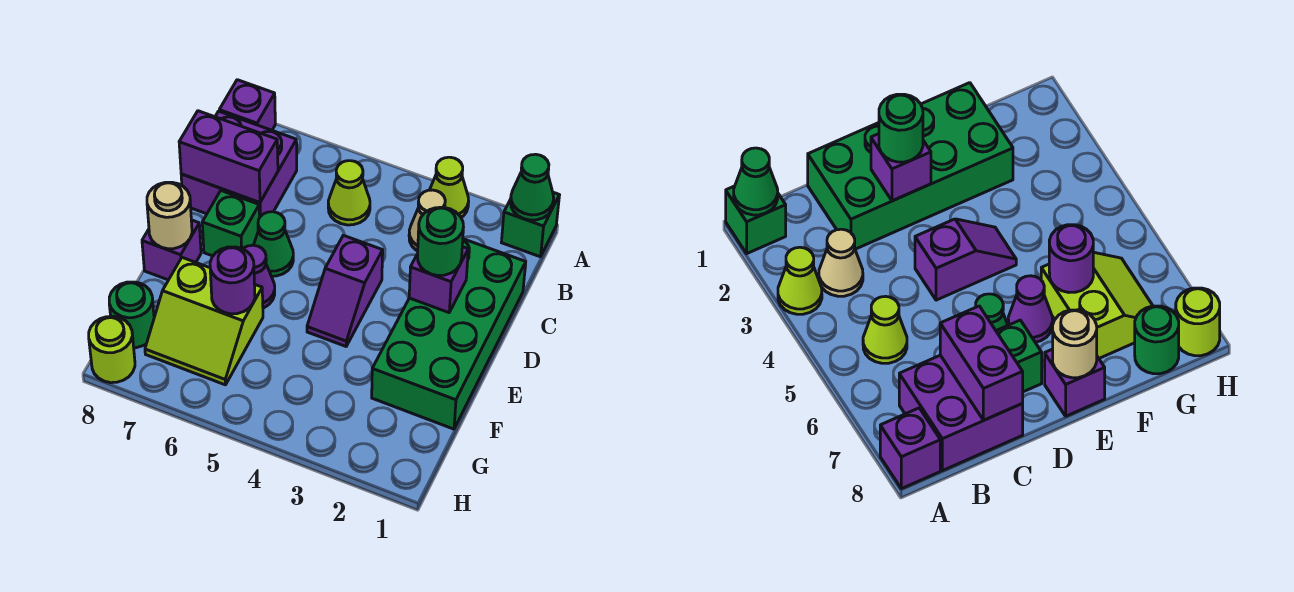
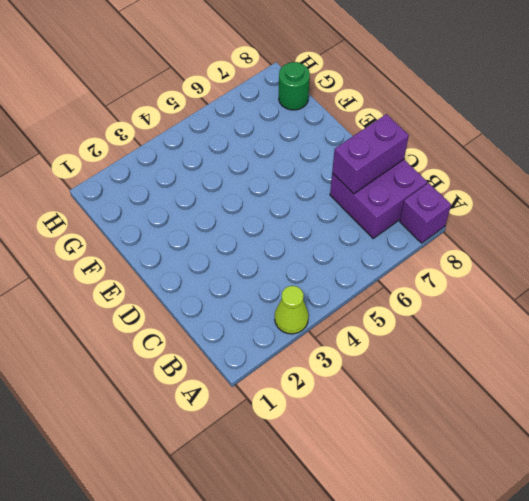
none -> green brick A1 level 1
none -> tan cone B3 level 1
none -> lime cone B5 level 1

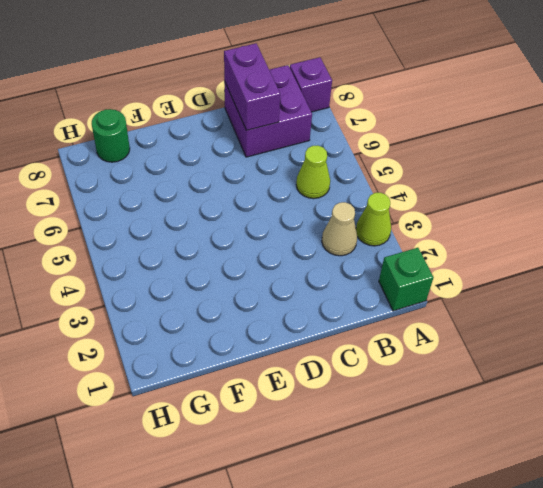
none -> green brick C1:F2 level 1
none -> purple slope D4:E4 level 1 top D
none -> green cone D6 level 1

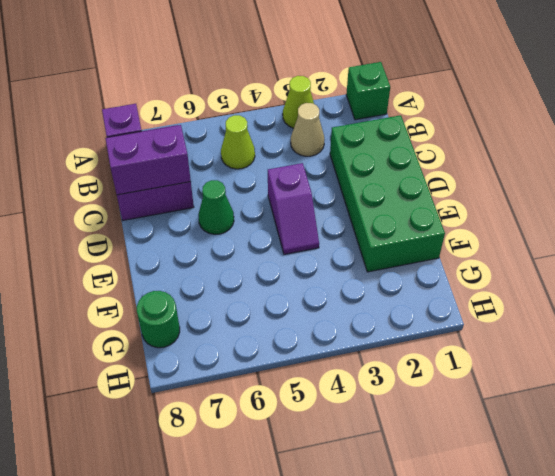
none -> green brick D7 level 1
none -> purple cone E6 level 1
none -> purple brick E8 level 1

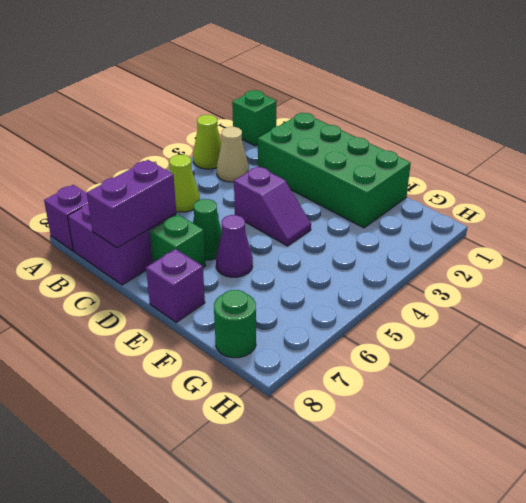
none -> lime slope F6:G7 level 1 top F
none -> lime round brick H8 level 1
none -> green cone A1 level 2

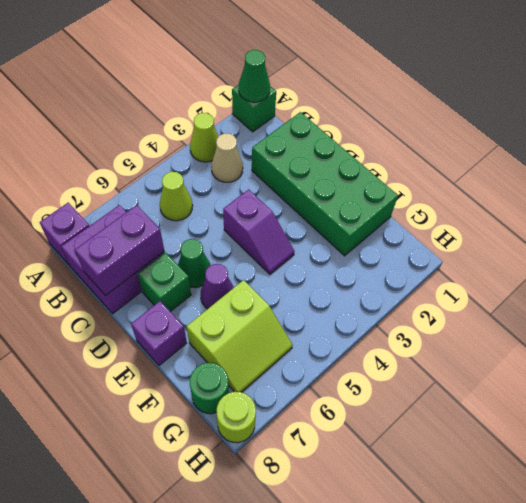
none -> purple brick D2 level 2
none -> tan round brick E8 level 2
none -> purple round brick F6 level 2

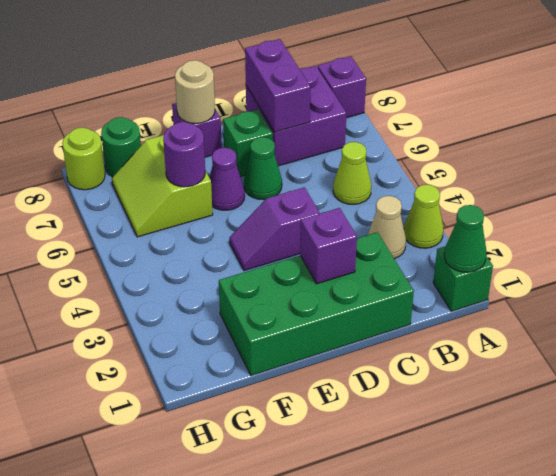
none -> green round brick D2 level 3

